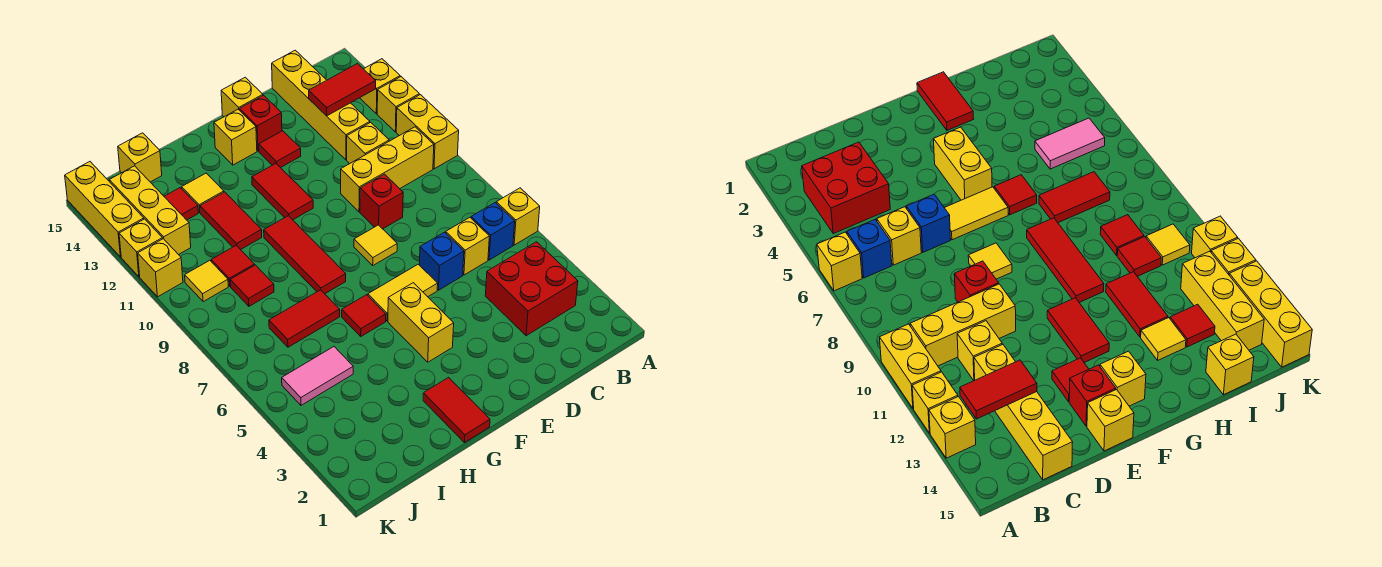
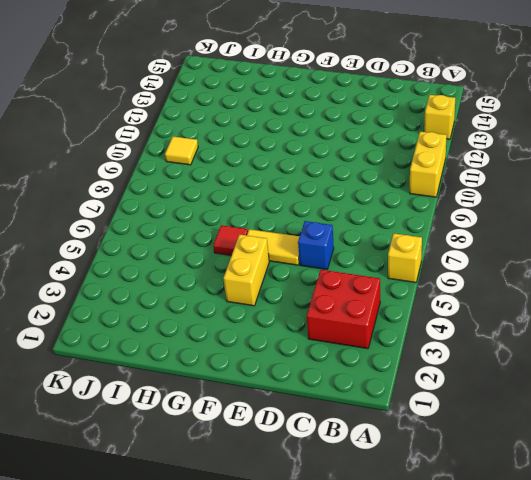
none -> yellow brick A12 level 1
none -> blue brick B6 level 1
none -> yellow brick B10:D10 level 1
none -> yellow brick C6 level 1

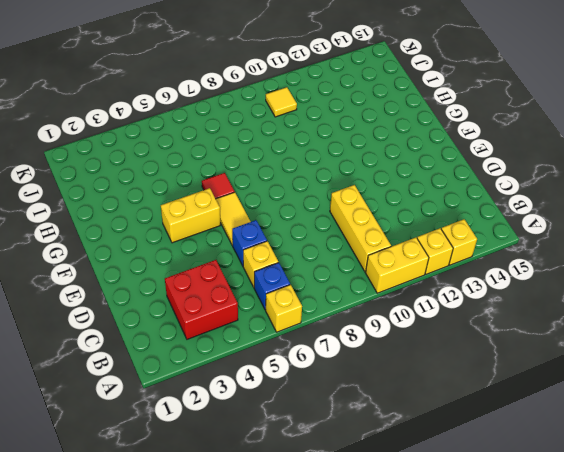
none -> yellow brick C11 level 1
none -> yellow brick C12:C15 level 1
none -> red brick D9 level 1
none -> yellow tile E8 level 1

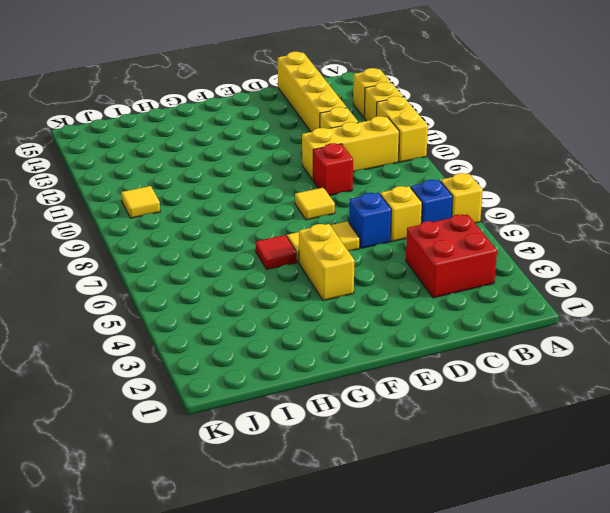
none -> red tile E13 level 1
none -> red brick E14 level 1
none -> yellow brick E15 level 1
none -> red tile F11:F12 level 1

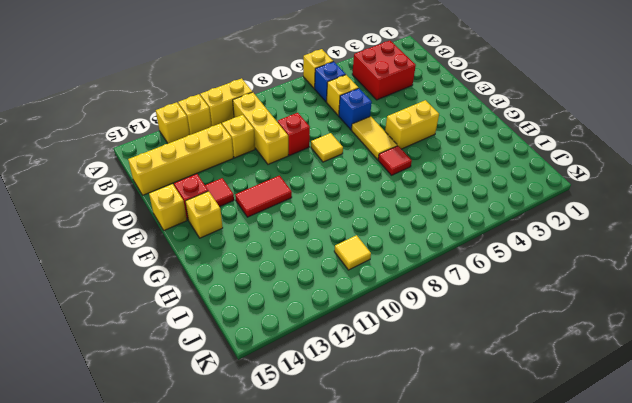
none -> red tile G1:G2 level 1
none -> red tile G8:G10 level 1
none -> red tile H7:I7 level 1
none -> red tile H11:H12 level 1

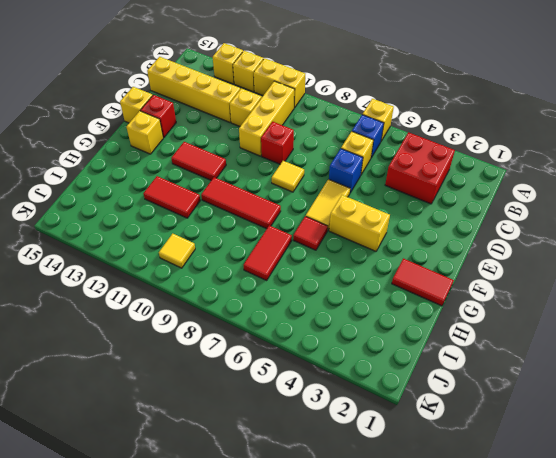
none -> red tile E13 level 1
none -> yellow tile H13 level 1
none -> pink tile I5:J5 level 1
none -> red tile I9 level 1

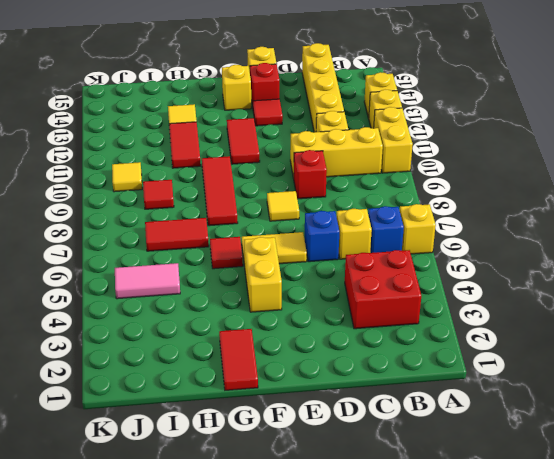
none -> red tile I10 level 1
none -> red tile I13 level 1
none -> yellow brick I15 level 1
none -> yellow brick J12:J14 level 1

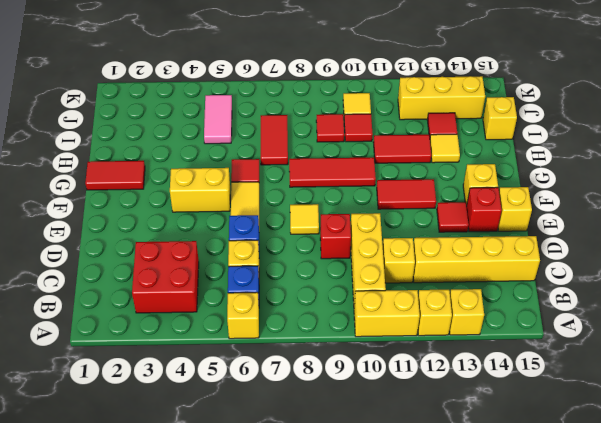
none -> yellow brick K11 level 1
none -> yellow brick K12 level 1
none -> yellow brick K13:K15 level 1
none -> red tile B13:C13 level 2

